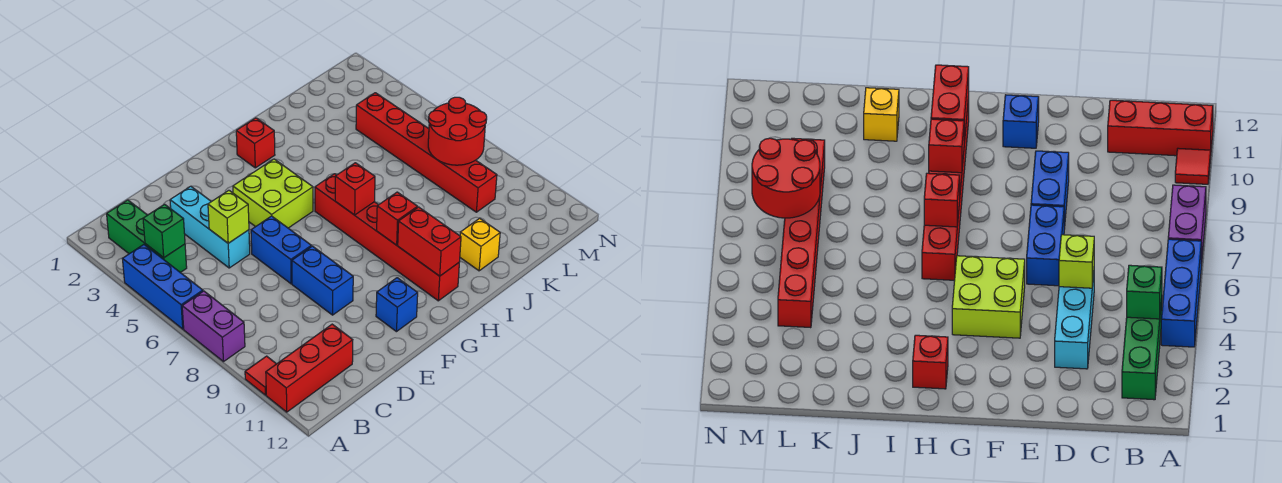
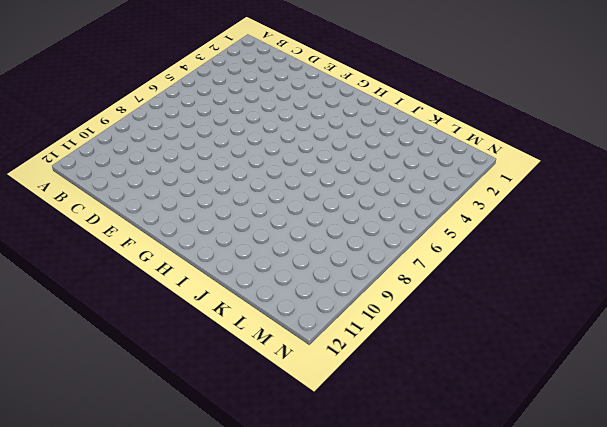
none -> blue brick A4:A6 level 1
none -> purple brick A7:A8 level 1
none -> red tile A10 level 1

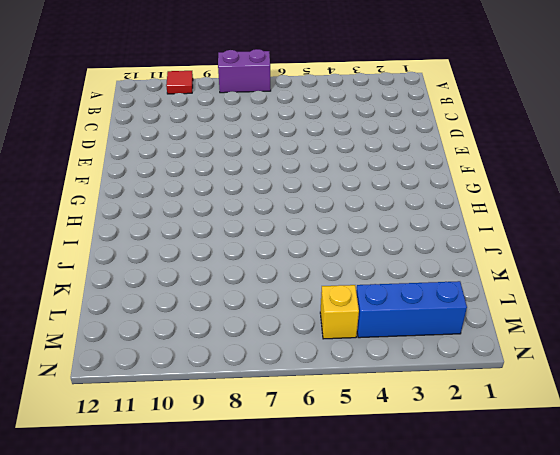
blue brick M2:M4 level 1 -> blue brick A4:A6 level 1
yellow brick M5 level 1 -> yellow brick J11 level 1
none -> red brick A11:C11 level 1
none -> green brick B2:B4 level 1
none -> cyan brick D3:D5 level 1

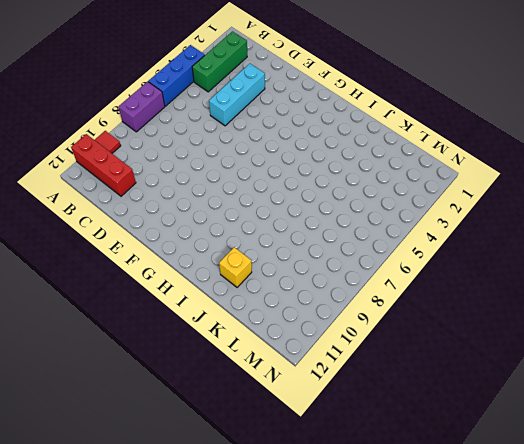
none -> blue brick E6:E7 level 1
none -> blue brick E8:E9 level 1
none -> lime brick F4:G5 level 1

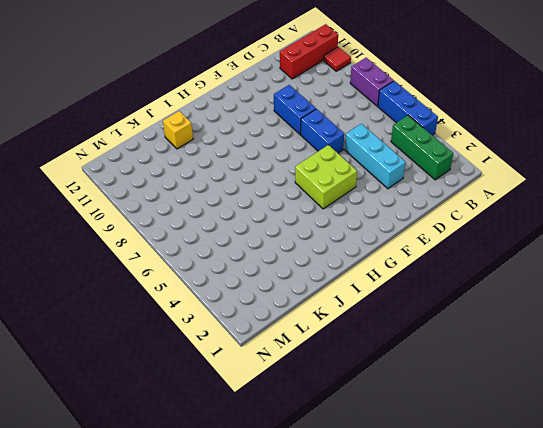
none -> blue brick F11 level 1
none -> red brick H2 level 1
none -> red brick H6:H11 level 1

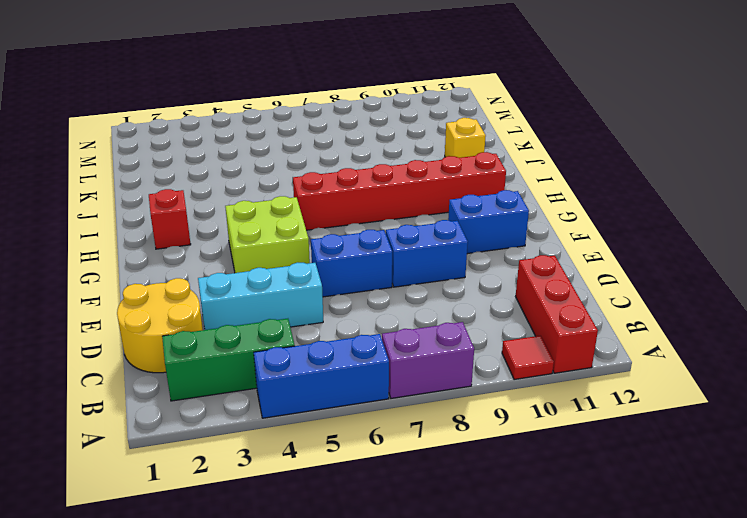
yellow round brick C1:D2 level 1 -> none
blue brick F10:F11 level 1 -> blue brick F11 level 1
none -> red brick L4:L9 level 1
none -> green brick B4 level 2
none -> lime brick D5 level 2

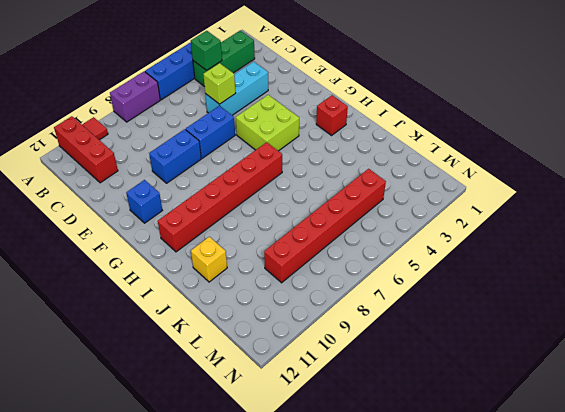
none -> red brick H7 level 2
none -> red brick H9 level 2
none -> red brick H10:H11 level 2

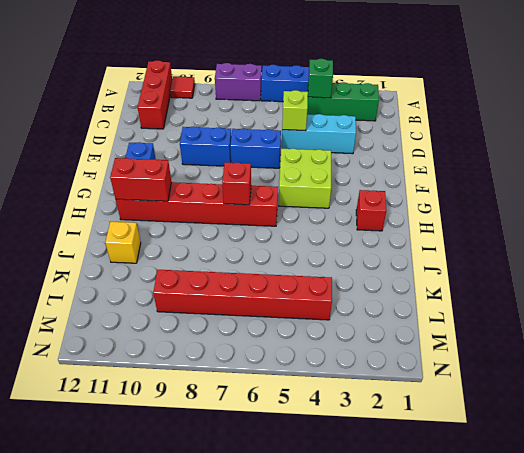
none -> red brick H9 level 2
none -> red round brick L7:M8 level 2

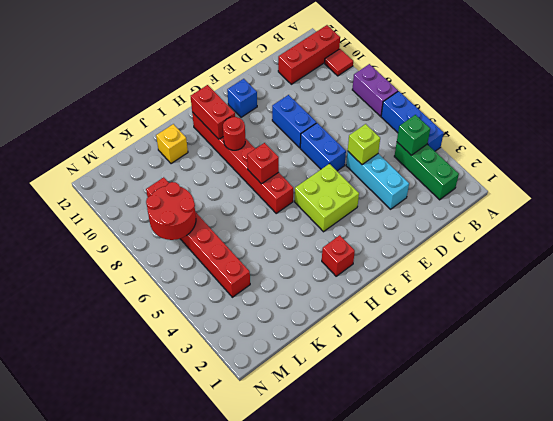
red round brick H9 level 2 -> red brick H9 level 2

